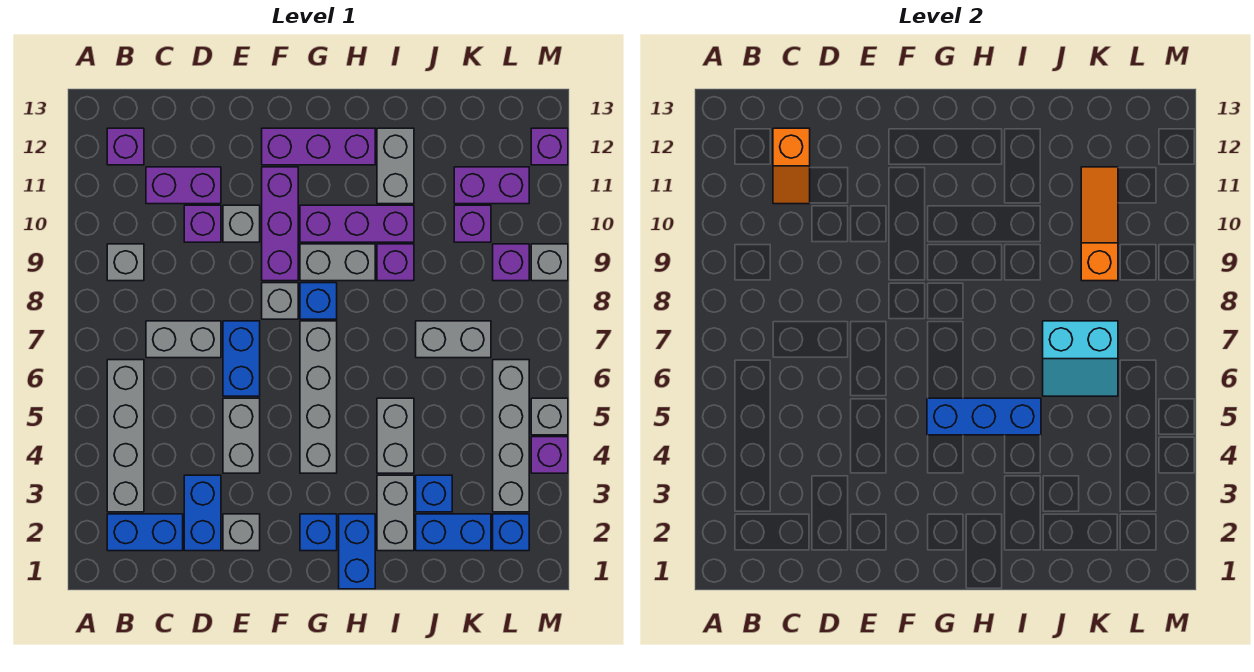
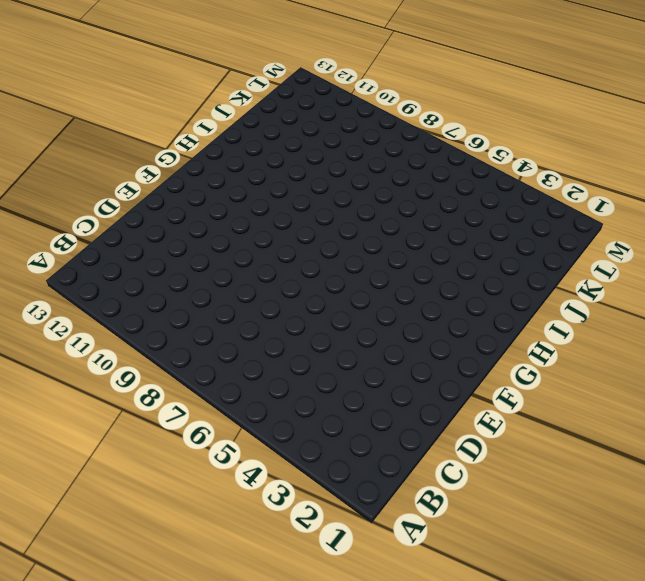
none -> blue brick B2:C2 level 1
none -> grey brick B3:B6 level 1
none -> grey brick B9 level 1
none -> purple brick B12 level 1

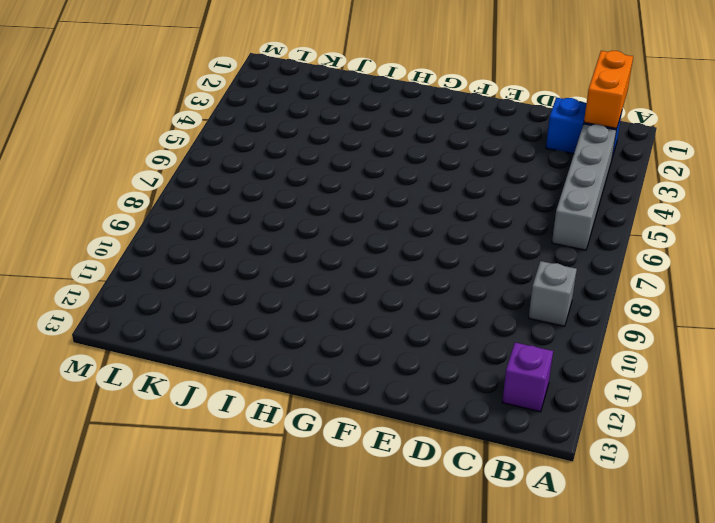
orange brick B1:B2 level 2 -> none
none -> grey brick C7:D7 level 1
none -> purple brick C11:D11 level 1
none -> blue brick D2:D3 level 1
none -> purple brick D10 level 1

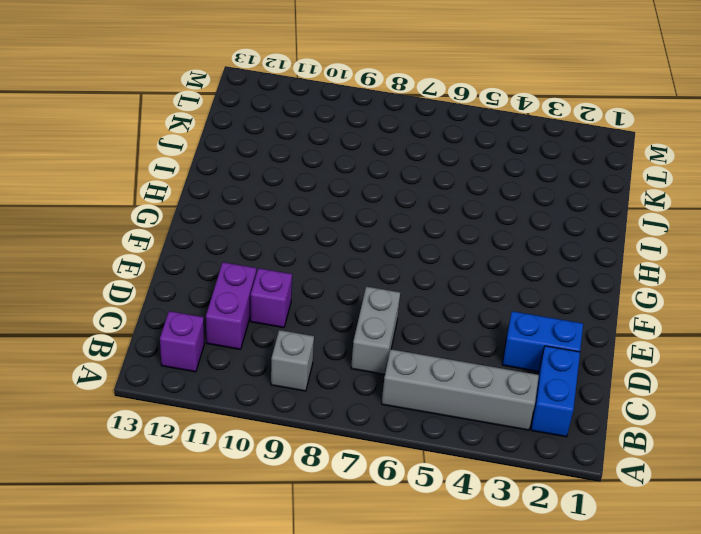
none -> grey brick E2 level 1
none -> grey brick E4:E5 level 1
none -> blue brick E6:E7 level 1
none -> grey brick E10 level 1

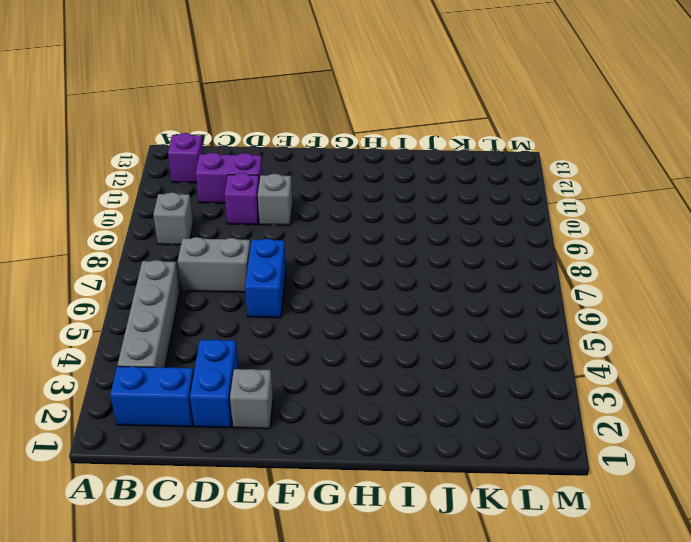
none -> grey brick E4:E5 level 1
none -> grey brick F8 level 1
none -> purple brick F9:F11 level 1
none -> purple brick F12:H12 level 1

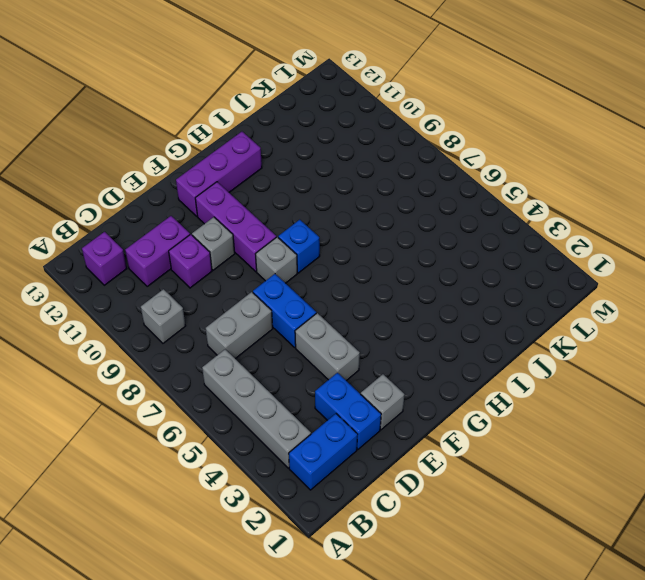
none -> blue brick G2 level 1
none -> grey brick G4:G7 level 1
none -> grey brick G9:H9 level 1
none -> purple brick G10:I10 level 1

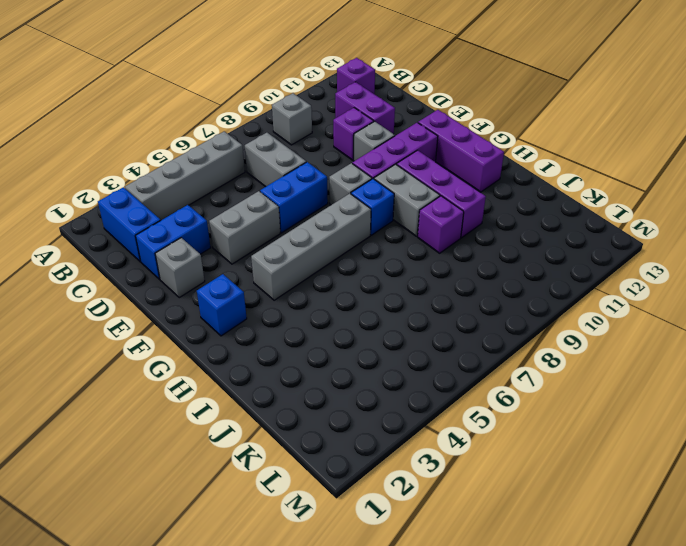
none -> blue brick H1:H2 level 1
none -> grey brick I2:I3 level 1
none -> grey brick I4:I5 level 1
none -> grey brick I11:I12 level 1

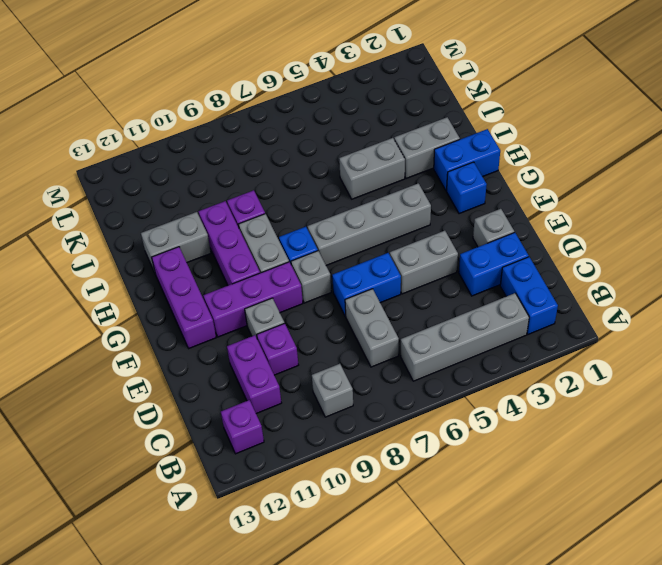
none -> blue brick J2:K2 level 1
none -> blue brick J3 level 1
none -> grey brick J7:K7 level 1
none -> purple brick K10 level 1

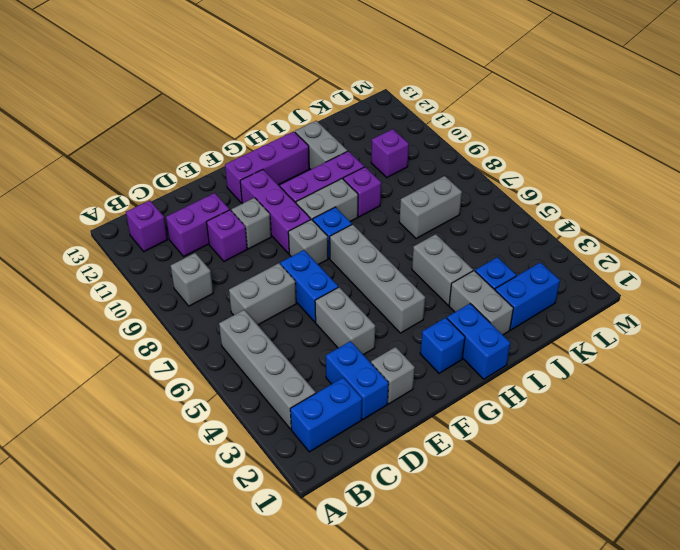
none -> purple brick K11:L11 level 1
none -> blue brick L2 level 1
none -> grey brick L3:L6 level 1
none -> purple brick L9 level 1

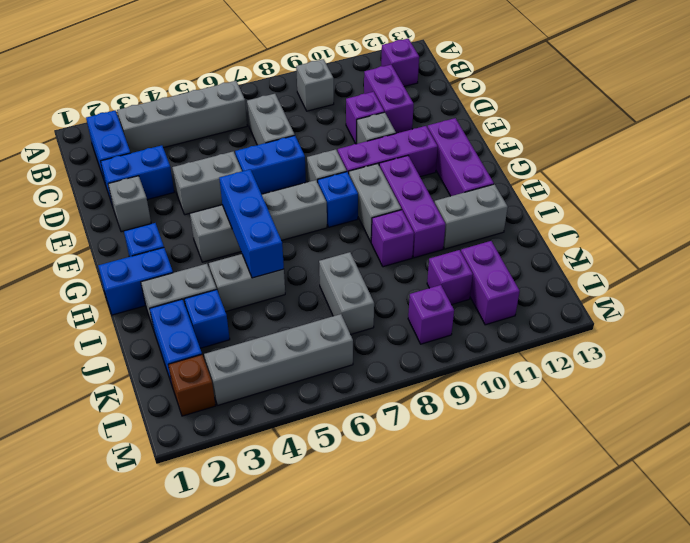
brown brick L2 level 1 -> blue brick L2 level 1
none -> purple brick M4 level 1
none -> grey brick M5 level 1
none -> grey brick M9 level 1
none -> purple brick M12 level 1

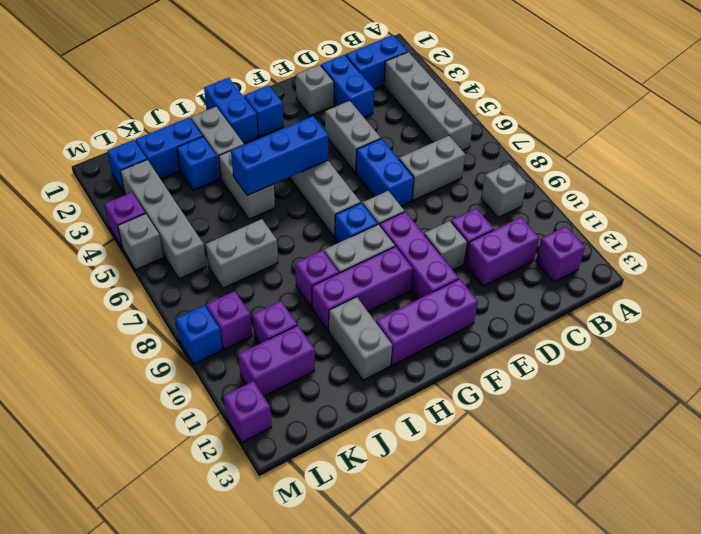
blue brick M9 level 1 -> grey brick M9 level 1
none -> orange slope C11:C12 level 2 top 12
none -> cyan slope J6:K7 level 2 top 7
none -> orange slope K9:K11 level 2 top 9

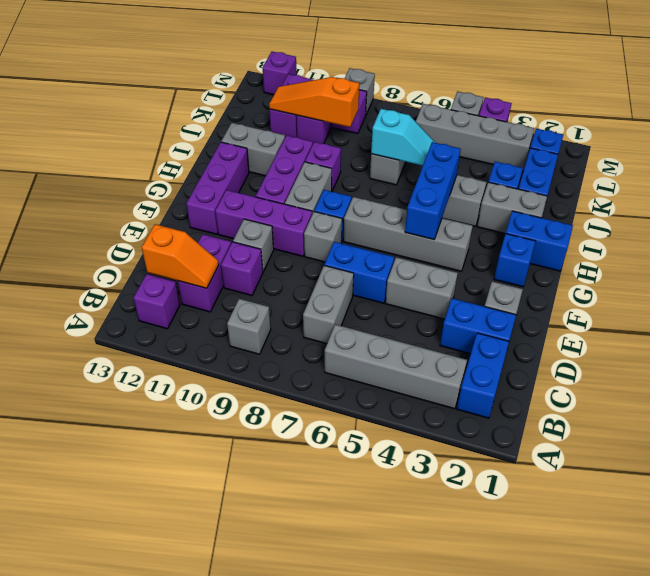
cyan slope J6:J7 level 2 top 7 -> cyan slope J6:K7 level 2 top 7

